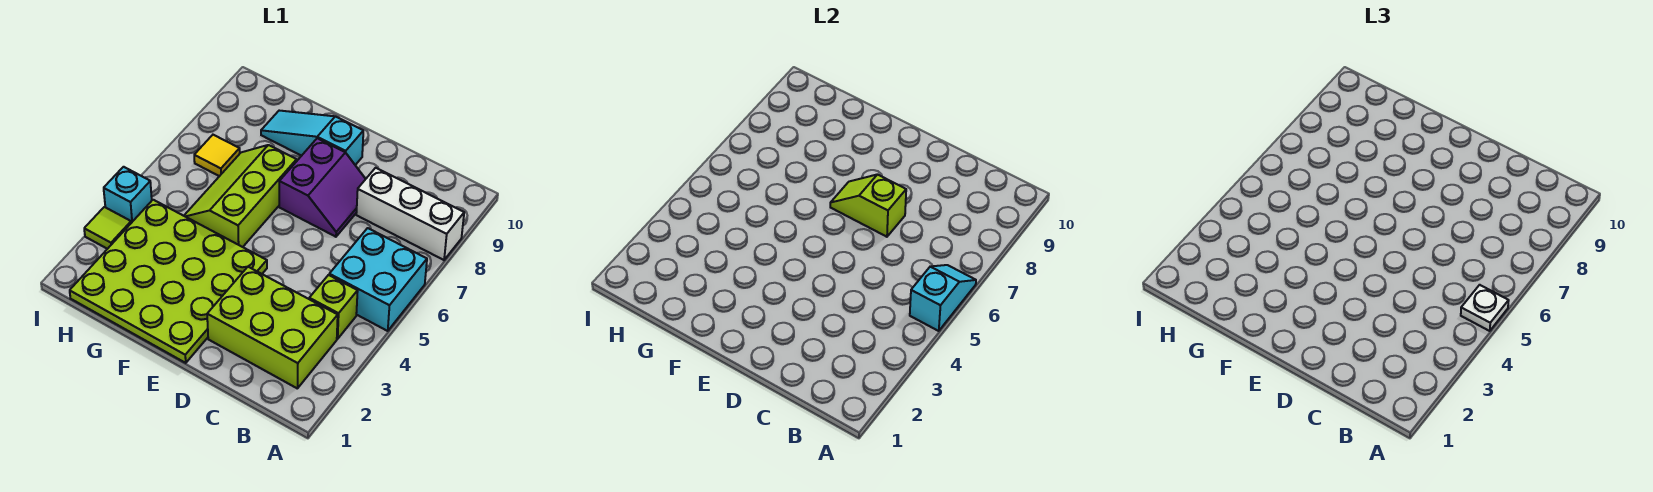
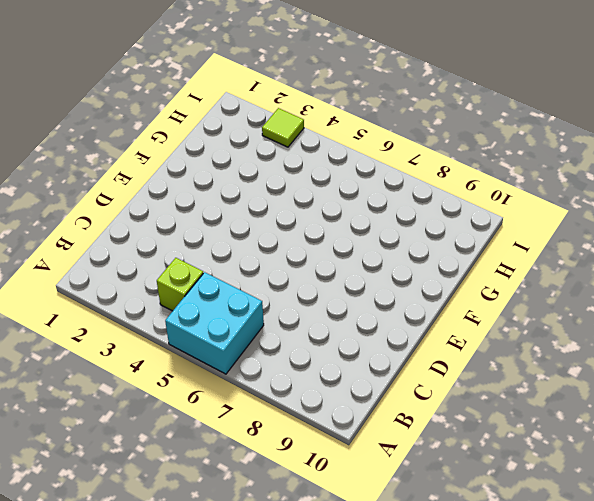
none -> white brick A8:C8 level 1
none -> lime brick B2:D3 level 1
none -> purple slope D7:E8 level 1 top E

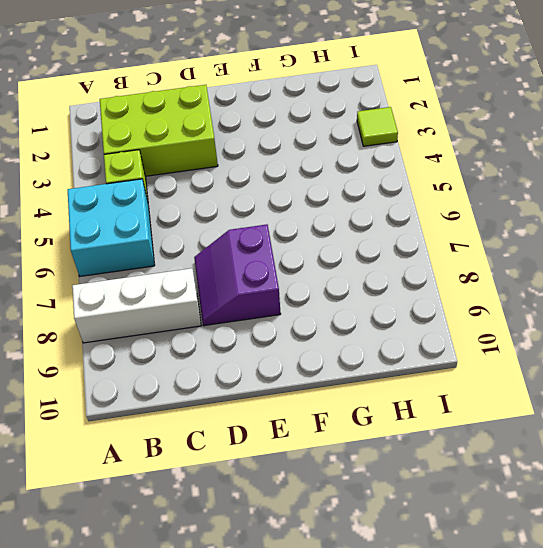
none -> lime plate E1:H4 level 1
none -> cyan slope E9:G9 level 1 top E
none -> lime slope F5:G7 level 1 top F

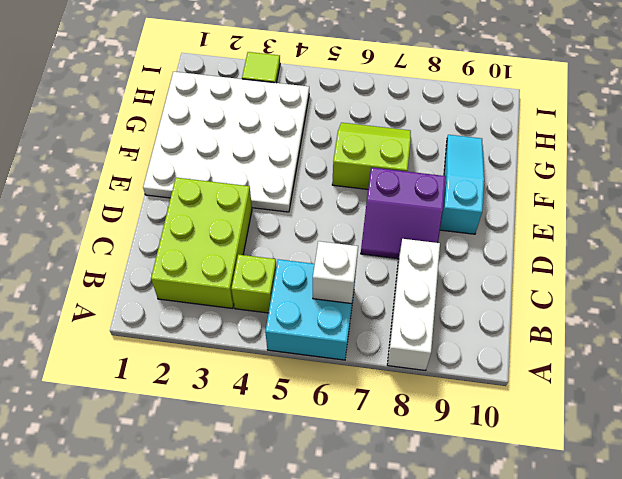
white brick B6 level 2 -> none
white plate E1:H4 level 1 -> lime plate E1:H4 level 1
lime slope F6:G7 level 1 top F -> lime slope F5:G7 level 1 top F
none -> yellow tile H7 level 1
none -> cyan brick I4 level 1
none -> cyan slope A5:A6 level 2 top 5

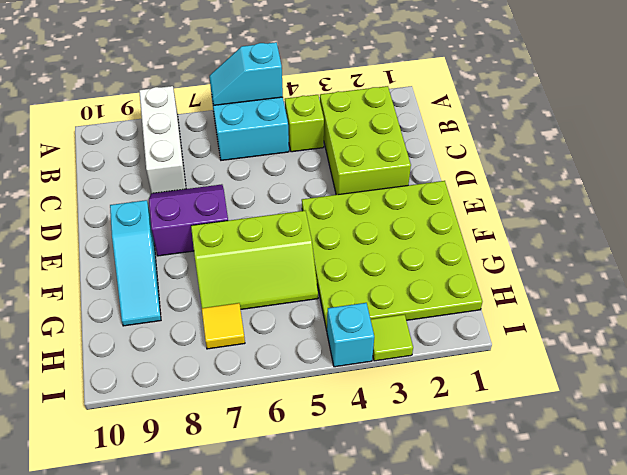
none -> lime slope D7:E7 level 2 top D
none -> white plate A5 level 3

